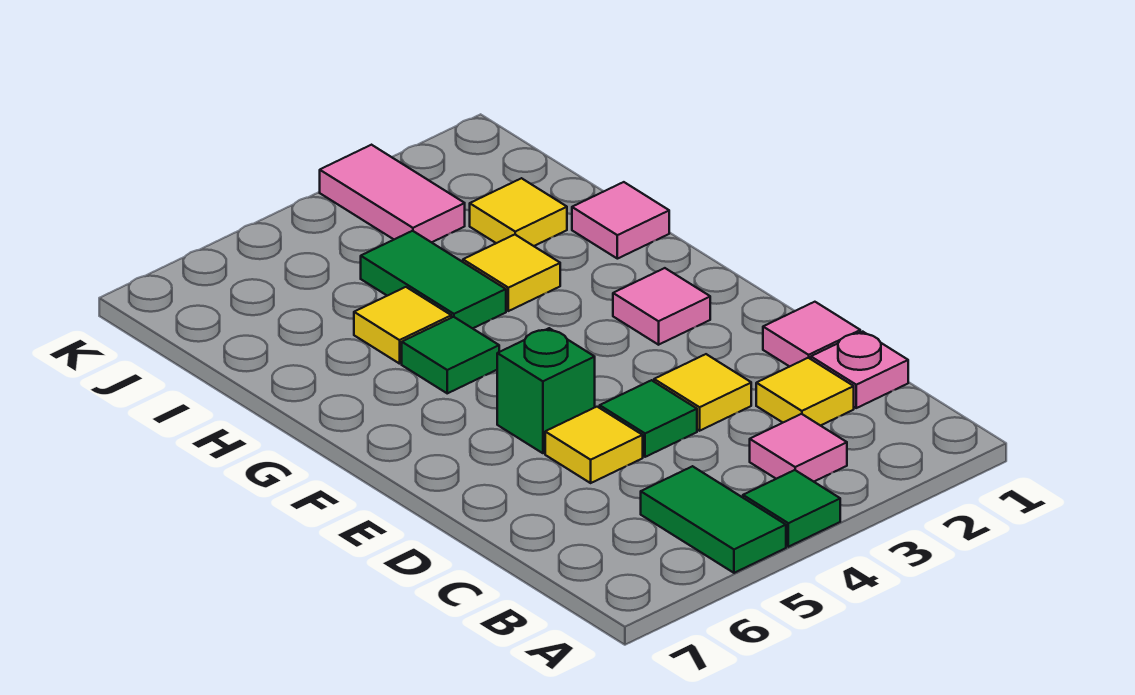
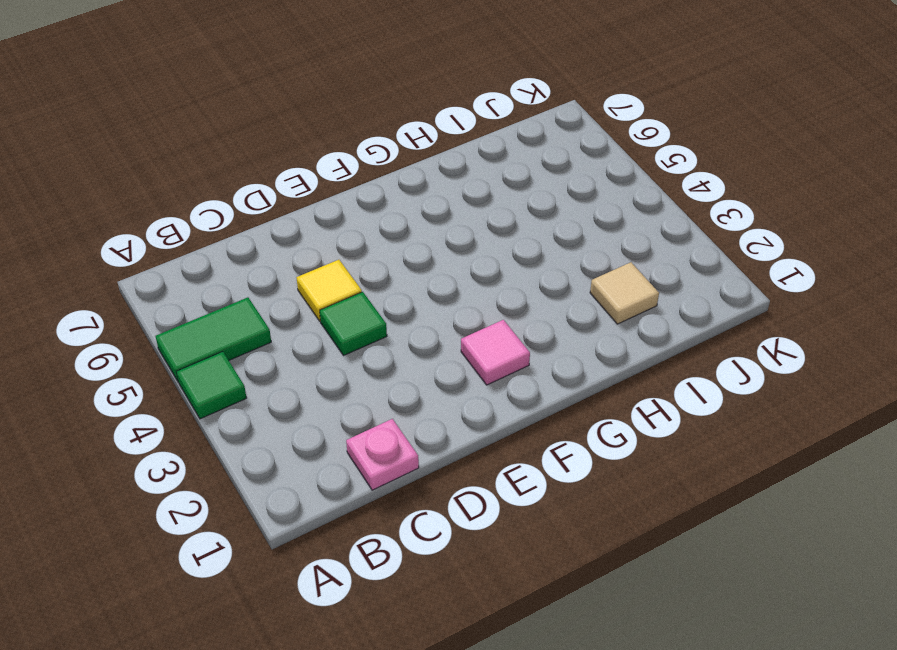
tan tile I2 level 1 -> yellow tile I2 level 1
none -> pink tile B3 level 1
none -> yellow tile C2 level 1
none -> pink tile D1 level 1

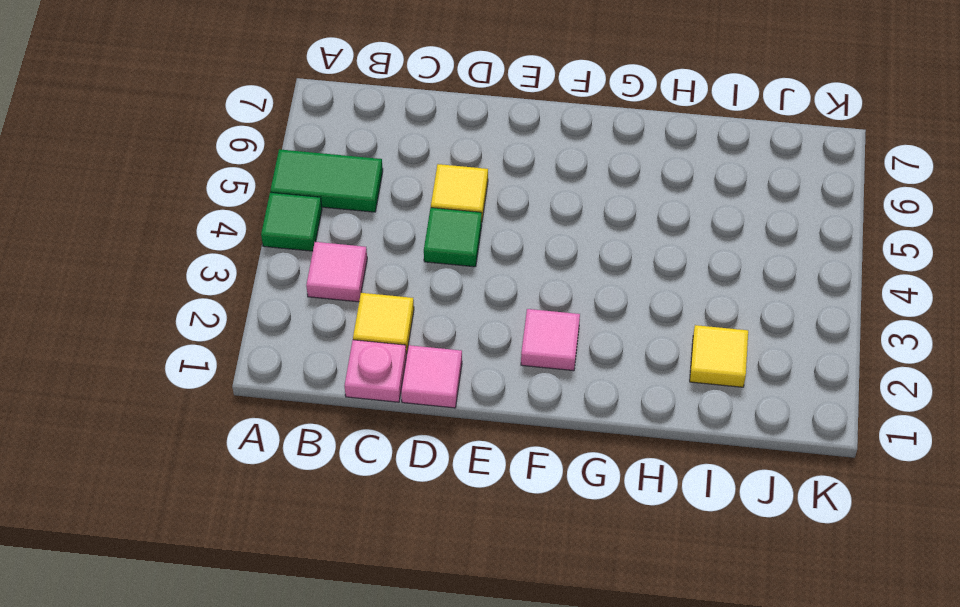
none -> yellow tile D3 level 1
none -> green brick E5 level 1
none -> green tile G5 level 1

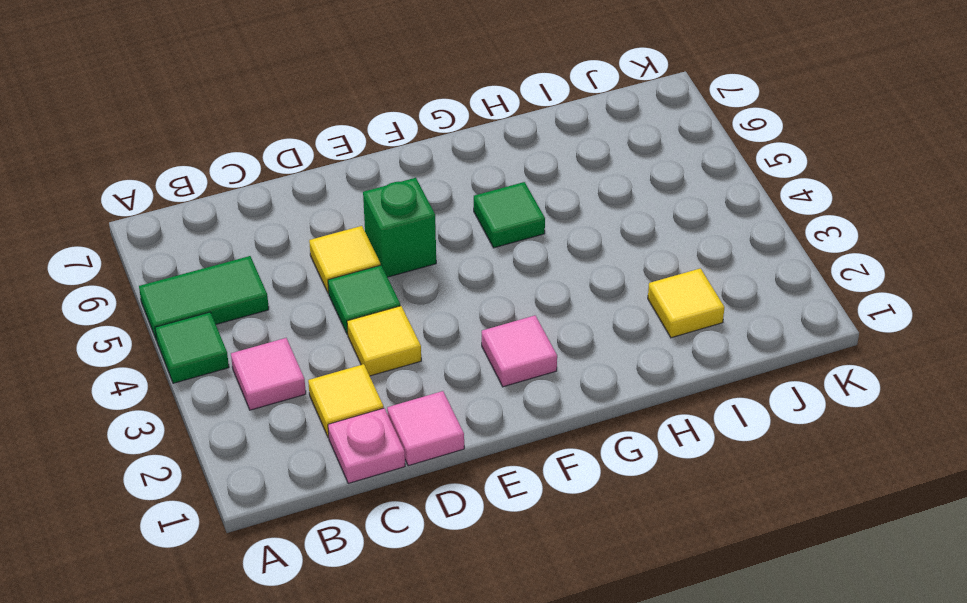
none -> pink tile H1 level 1
none -> yellow tile H3 level 1
none -> green tile H4:I4 level 1

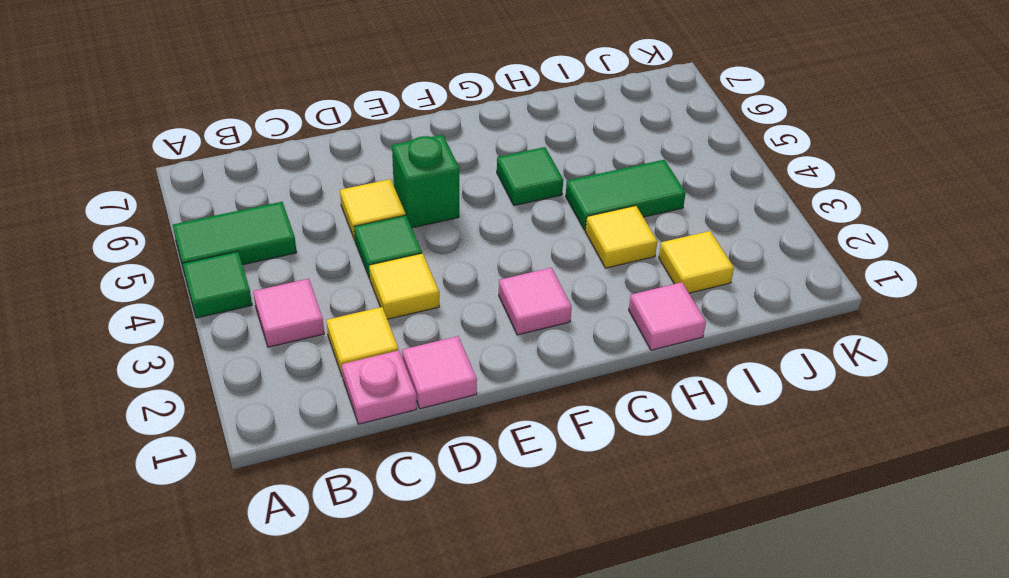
none -> yellow tile H5 level 1
none -> pink tile J3:K3 level 1

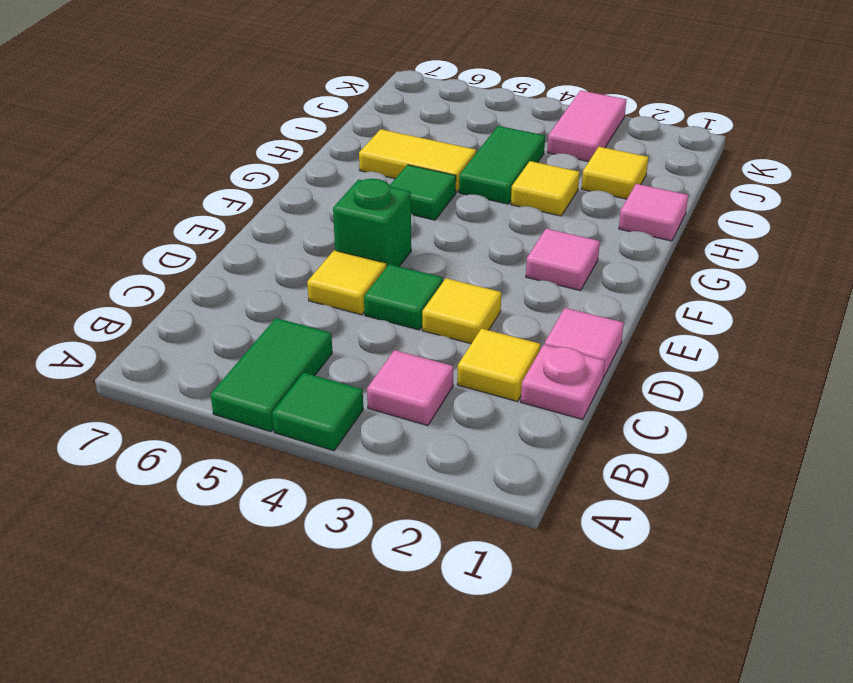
yellow tile H5:H6 level 1 -> yellow tile H5 level 1

